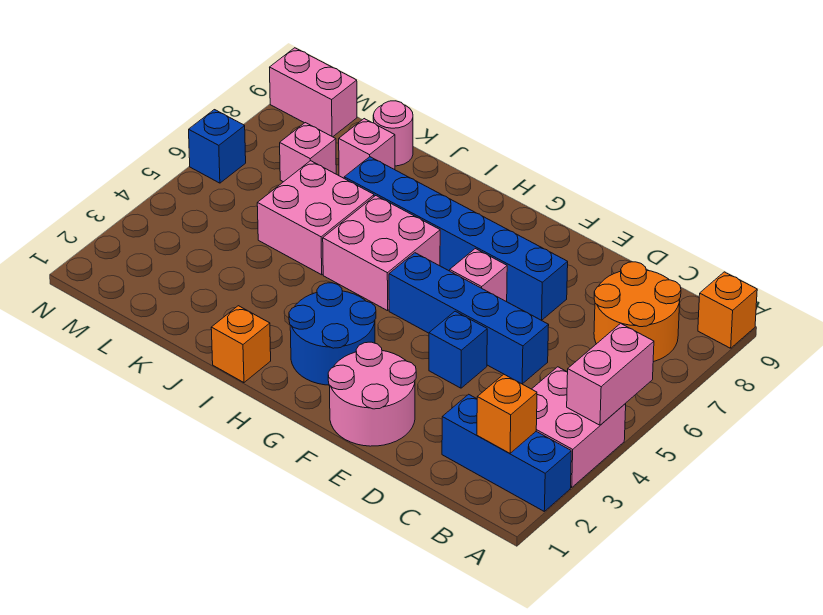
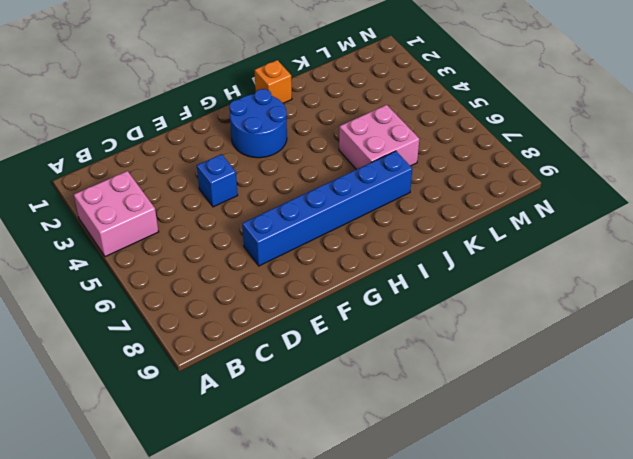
none -> blue brick A2:C2 level 1
none -> orange brick A9 level 1
none -> orange round brick B7:C8 level 1

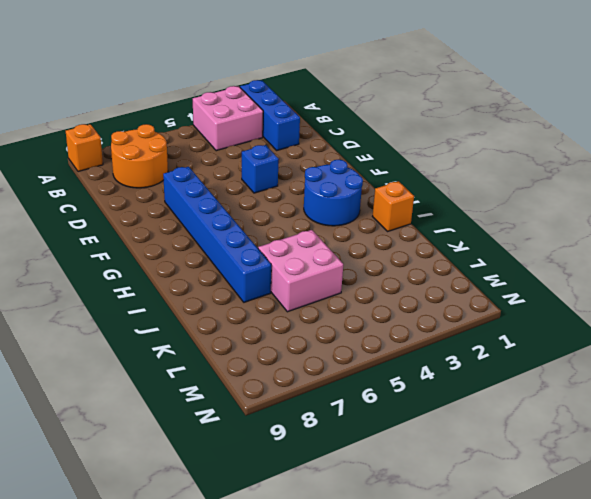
none -> blue brick D5:G5 level 1
none -> pink round brick E1:F2 level 1
none -> pink brick F6 level 1

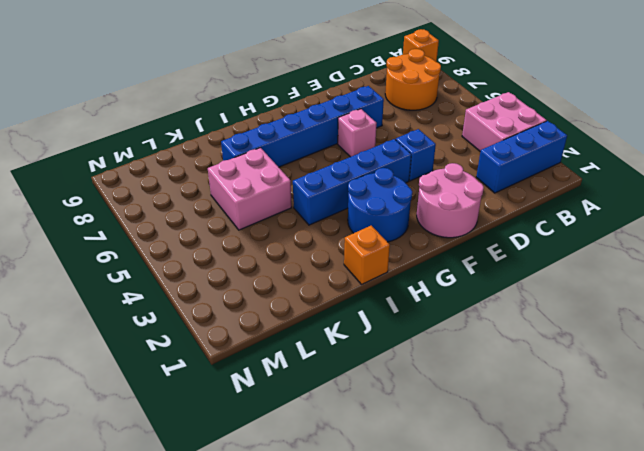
blue brick F4:I4 level 1 -> blue brick D5:G5 level 1
none -> pink brick H5:I6 level 1
none -> pink brick K8 level 1
none -> pink round brick K9 level 1

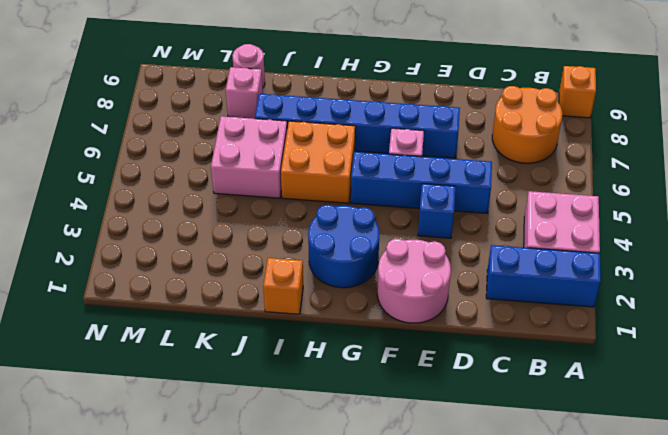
orange brick H5:I6 level 1 -> pink brick H5:I6 level 1
none -> pink brick L7 level 1
none -> pink brick M9:N9 level 1
none -> blue brick N6 level 1

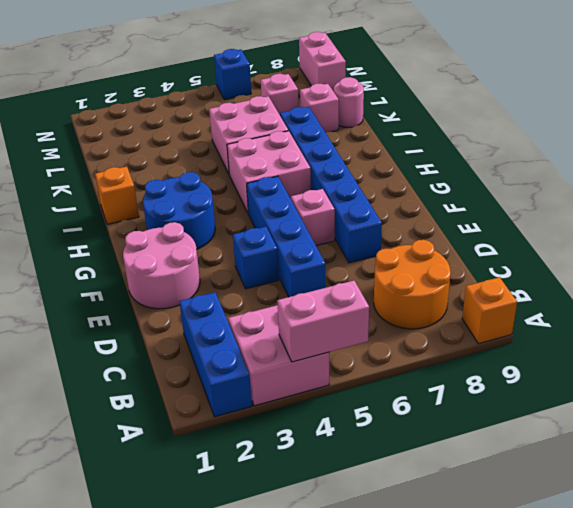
none -> orange brick B2 level 2

